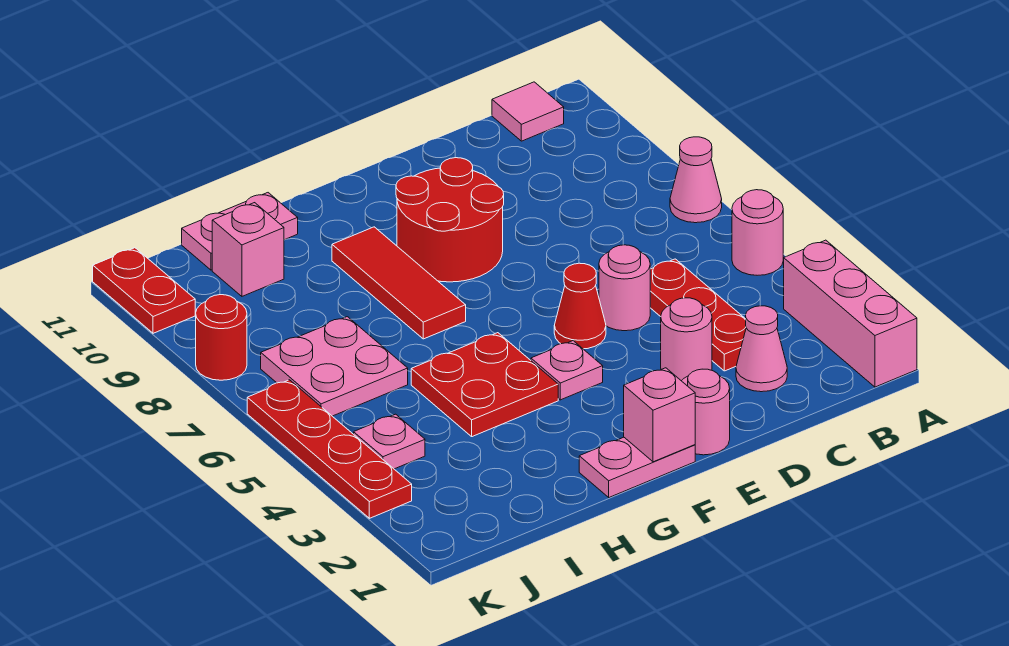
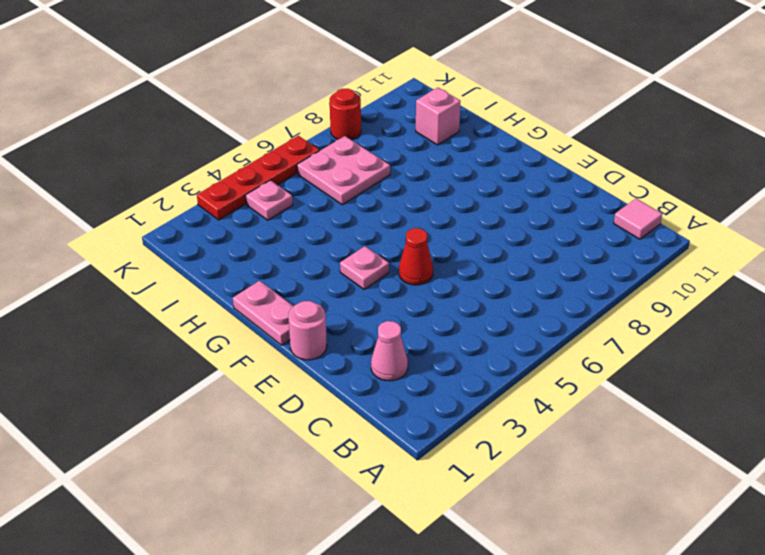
none -> pink brick A1:A3 level 1
none -> pink round brick A5 level 1
none -> pink cone A7 level 1

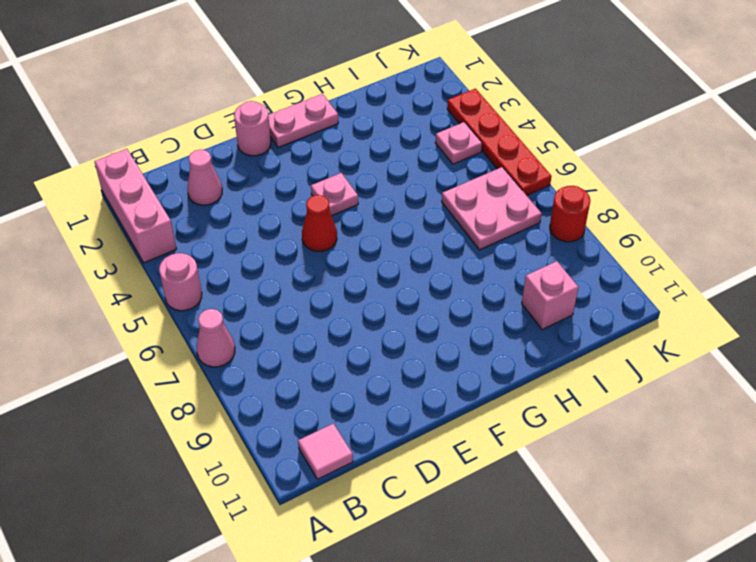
none -> red plate C3:C5 level 1
none -> pink round brick D3 level 1
none -> pink round brick D5 level 1

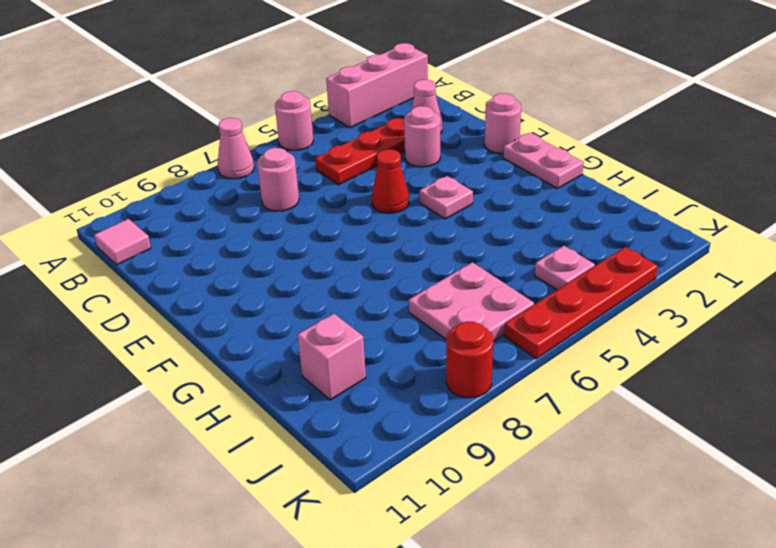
pink round brick C7 level 1 -> pink round brick D5 level 1
none -> red round brick E8:F9 level 1
none -> red plate G4:H5 level 1
none -> red tile G7:G9 level 1

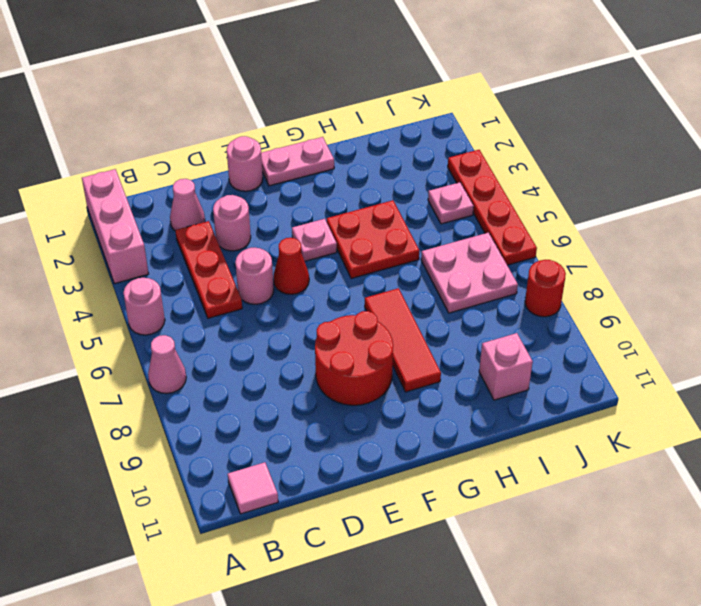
none -> pink plate H11:I11 level 1
none -> red plate K10:K11 level 1
none -> pink brick F1 level 2

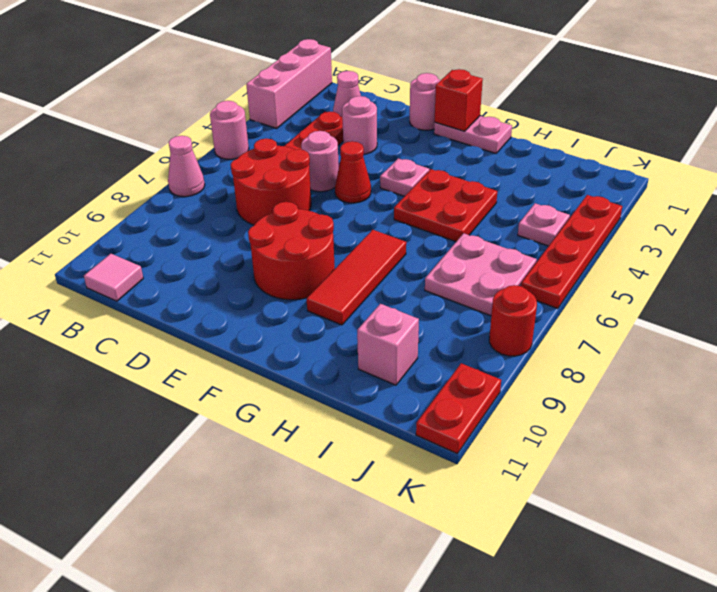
red round brick C6:D7 level 1 -> none
red brick F1 level 2 -> pink brick F1 level 2
none -> pink plate H11:I11 level 1

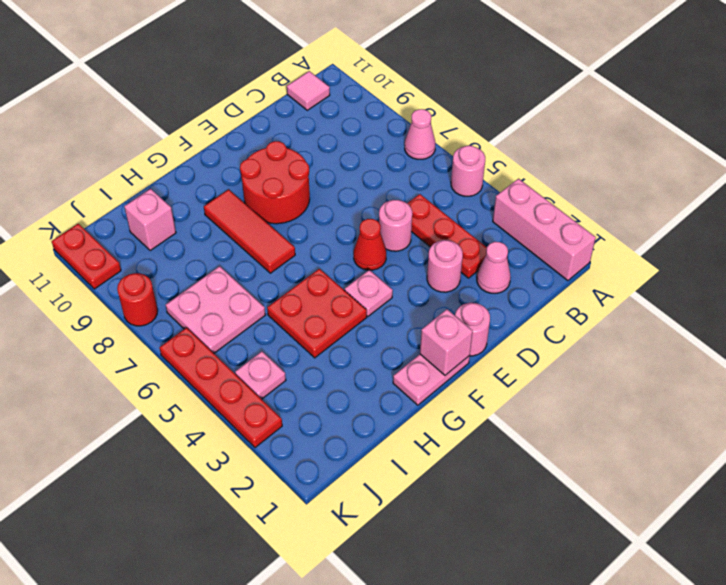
none -> pink plate H11:I11 level 1

